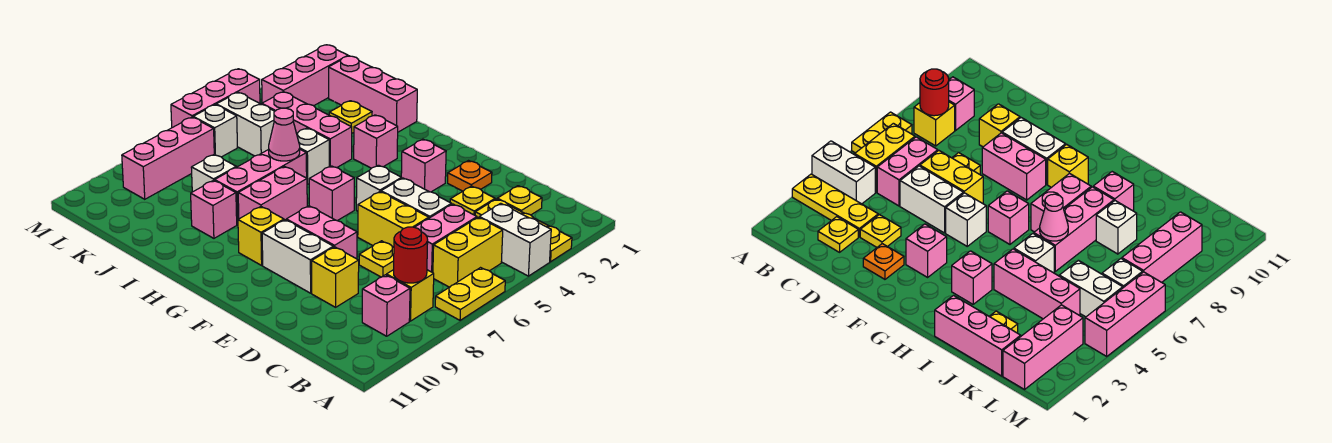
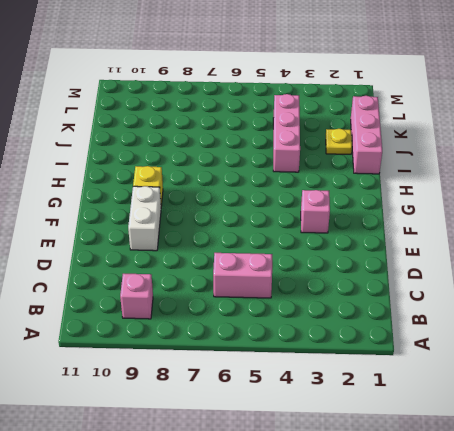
none -> yellow plate A3:C3 level 1
none -> white brick A4:B4 level 1
none -> yellow plate A6:A7 level 1
none -> yellow brick B5:B6 level 1

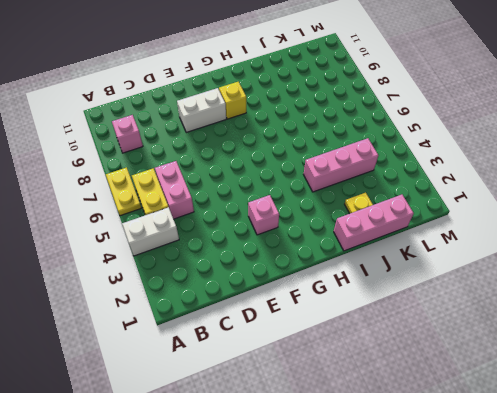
none -> yellow plate A3:C3 level 1
none -> yellow brick B8 level 1
none -> yellow plate C2 level 1
none -> yellow plate D3 level 1

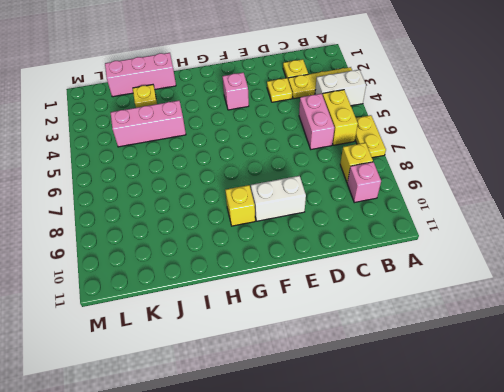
none -> white brick D5:E5 level 1
none -> yellow brick D6:E6 level 1
none -> yellow plate D7 level 1
none -> yellow brick D9 level 1

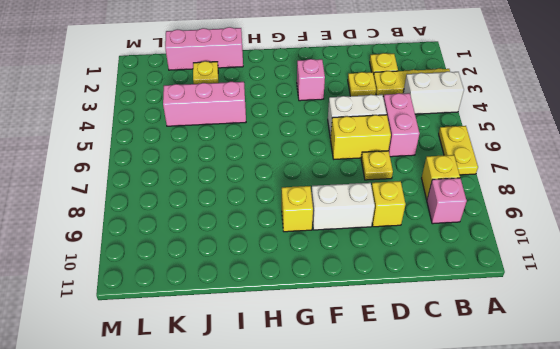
none -> yellow brick B5:B6 level 1
none -> orange plate E2 level 1
none -> pink brick E8:F8 level 1
none -> white brick F5 level 1

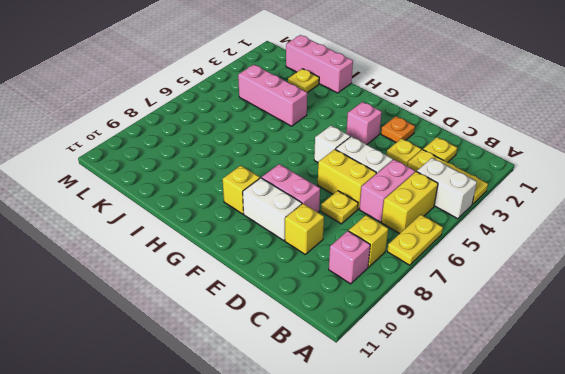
none -> pink brick G6 level 1
none -> pink brick H3 level 1
none -> pink brick H7:H8 level 1
none -> white brick I5 level 1

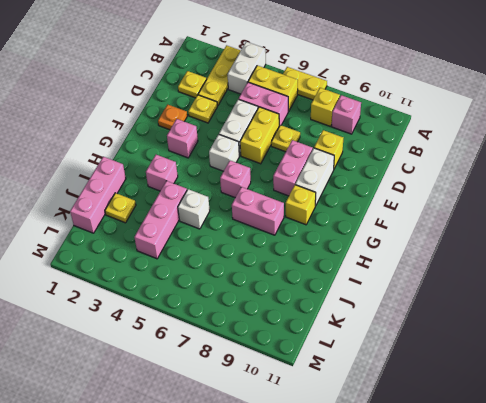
none -> pink brick I6:I8 level 1
none -> pink brick I9 level 1
none -> white brick J8 level 1
none -> white brick K5:L5 level 1

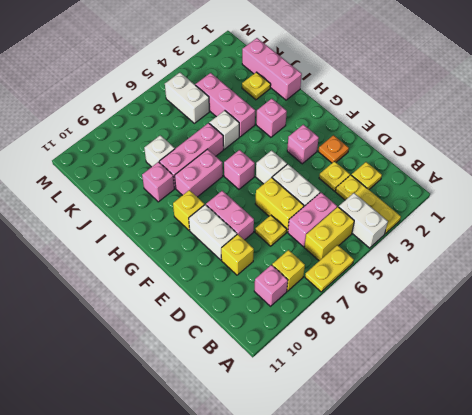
none -> pink brick L1:L3 level 1
none -> white brick L6 level 1
none -> pink brick L7:L9 level 1
none -> pink brick M4:M6 level 1

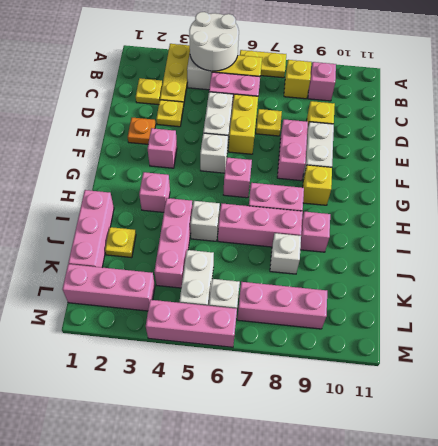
white round brick A4:B5 level 2 -> none
none -> red round brick B8 level 2
none -> pink cone I6 level 2

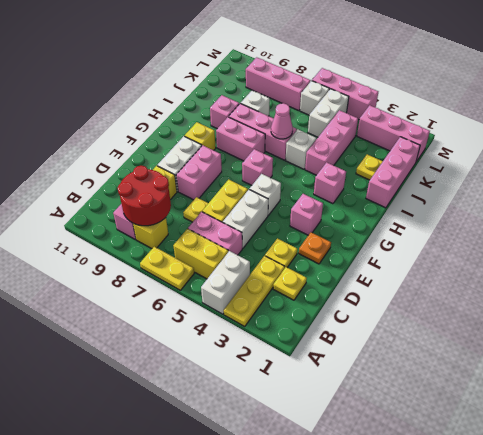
red round brick B8:C9 level 2 -> red round brick B8 level 2

